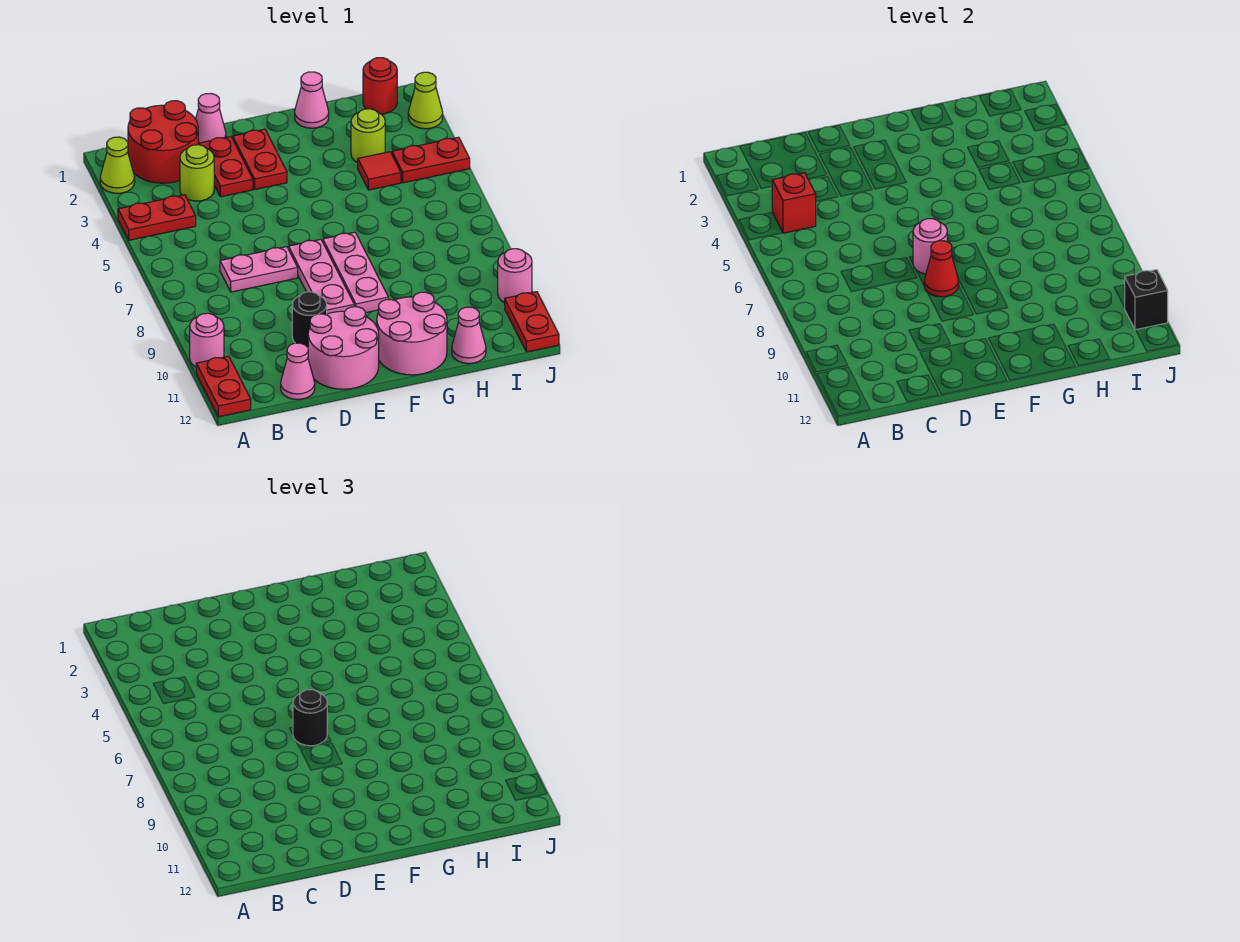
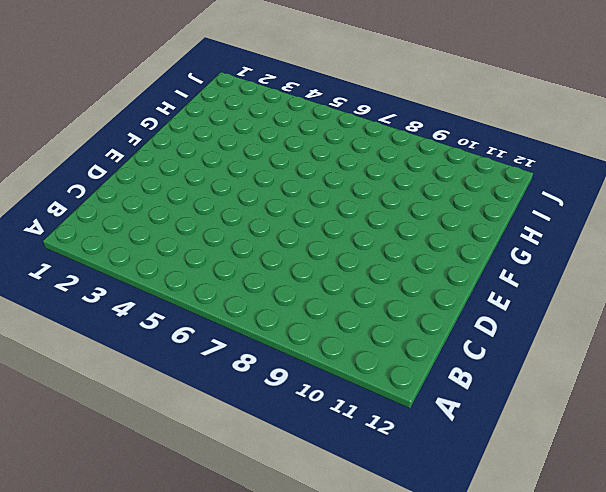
none -> lime cone A2 level 1
none -> red plate A4:B4 level 1
none -> pink round brick A10 level 1
none -> red plate A11:A12 level 1

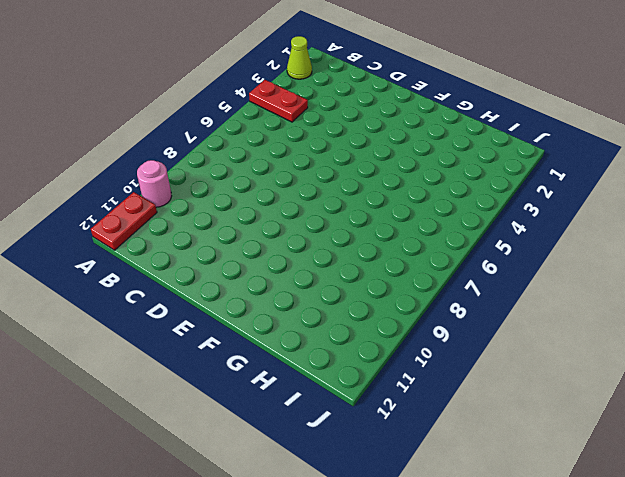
none -> red round brick B1:C2 level 1
none -> lime round brick C3 level 1
none -> pink plate C7:D7 level 1
none -> pink cone C12 level 1

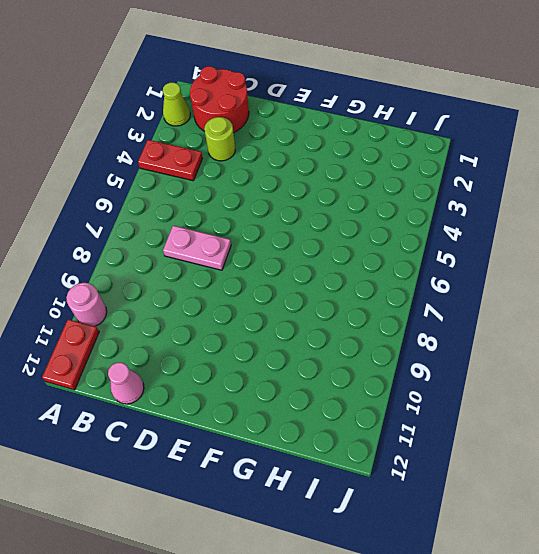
none -> pink cone D1 level 1
none -> red plate D2:D3 level 1
none -> black round brick D10 level 1
none -> pink round brick D11:E12 level 1

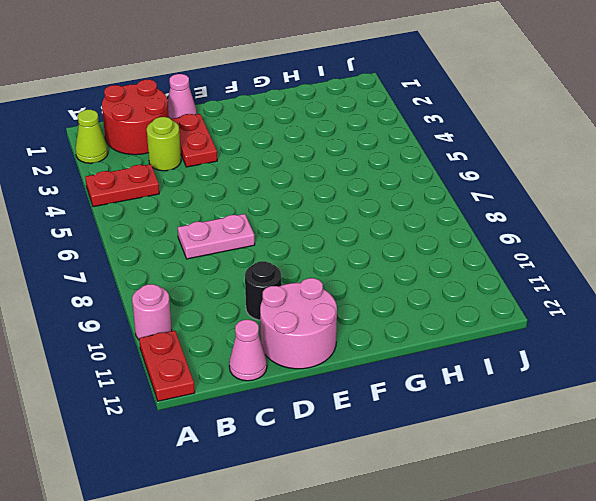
none -> red plate E2:E3 level 1
none -> pink plate E7:E9 level 1
none -> pink plate F7:F9 level 1
none -> pink round brick F11:G12 level 1

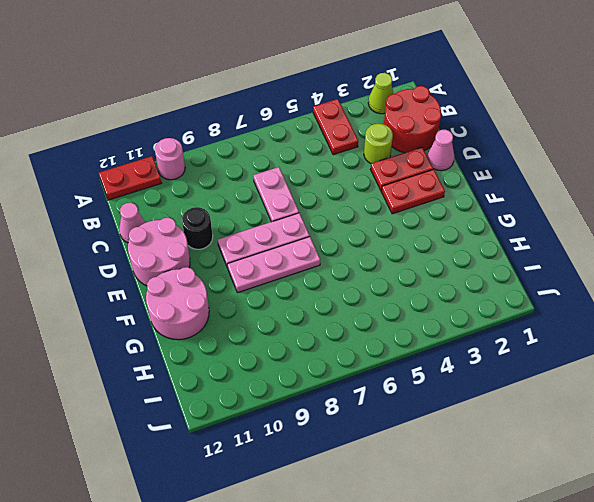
none -> pink cone G1 level 1
none -> lime round brick H3 level 1
none -> red tile H4 level 1
none -> pink cone H12 level 1

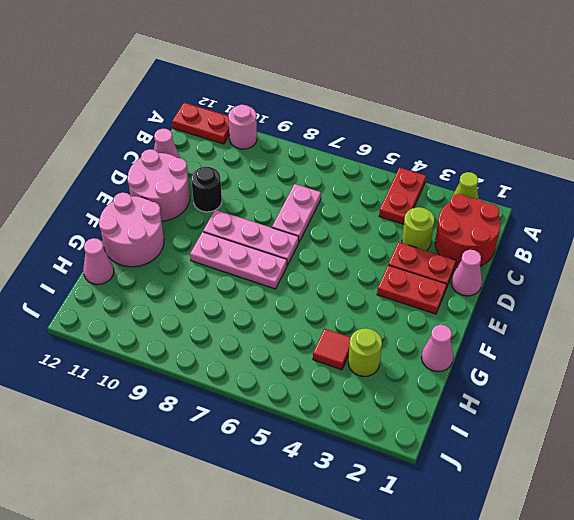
none -> red round brick I1 level 1
none -> red plate I4:J4 level 1
none -> lime cone J2 level 1
none -> pink round brick J10 level 1

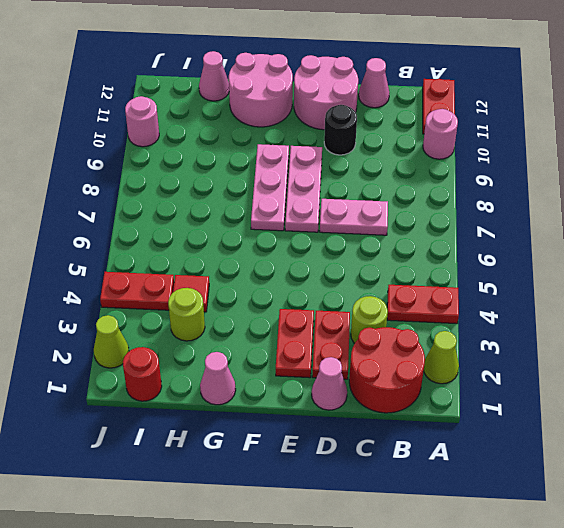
none -> red plate J11:J12 level 1
none -> red brick B4 level 2
none -> pink round brick E7 level 2
none -> red cone E8 level 2

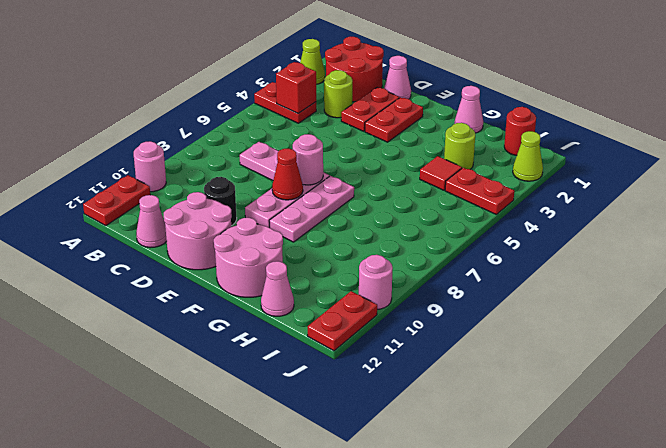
none -> black brick J11 level 2
none -> black round brick E7 level 3

